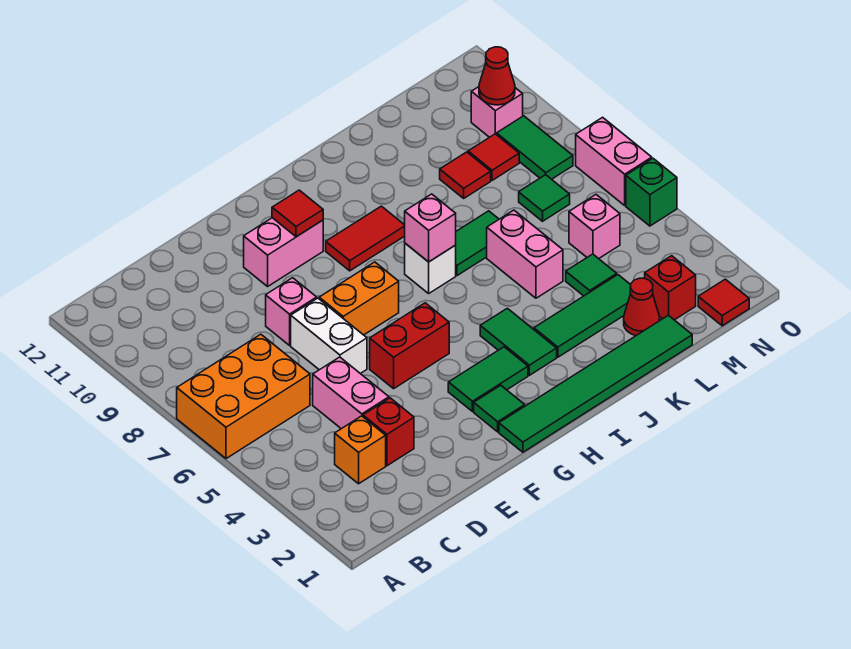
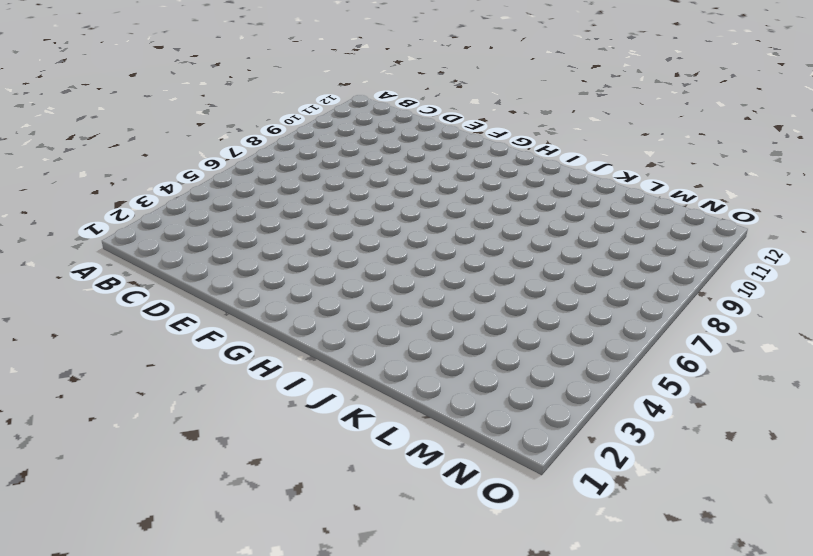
none -> orange brick A6:C7 level 1
none -> orange brick C3 level 1
none -> red brick D3 level 1
none -> pink brick D4:D5 level 1

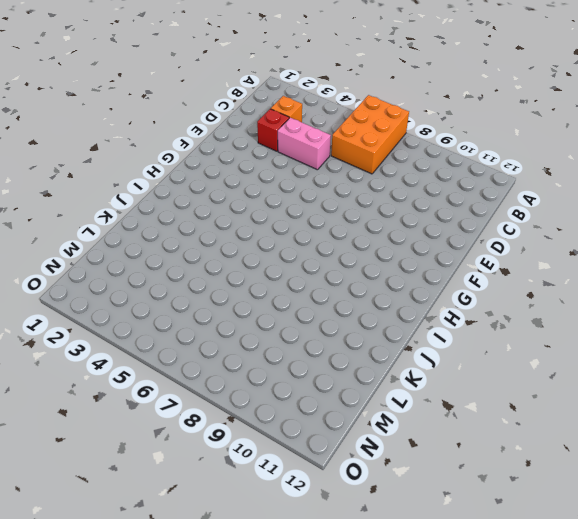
none -> white brick E6:E7 level 1
none -> pink brick E8 level 1
none -> red brick F5:G5 level 1
none -> orange brick F7:G7 level 1

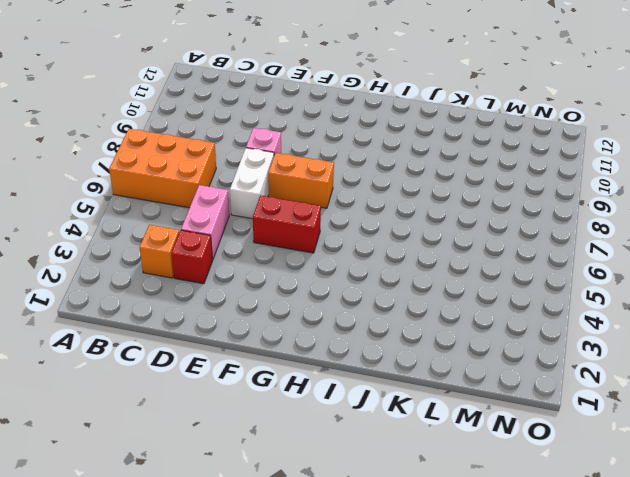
none -> pink brick F10:G10 level 1
none -> green tile G1:L1 level 1
none -> green tile G2 level 1
none -> green tile G3:H3 level 1

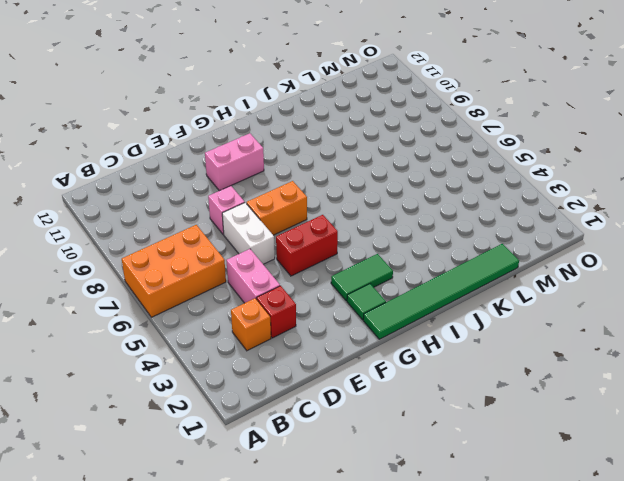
none -> red tile H9:I9 level 1
none -> green tile I3:I4 level 1
none -> white brick I7 level 1
none -> green tile J3:L3 level 1

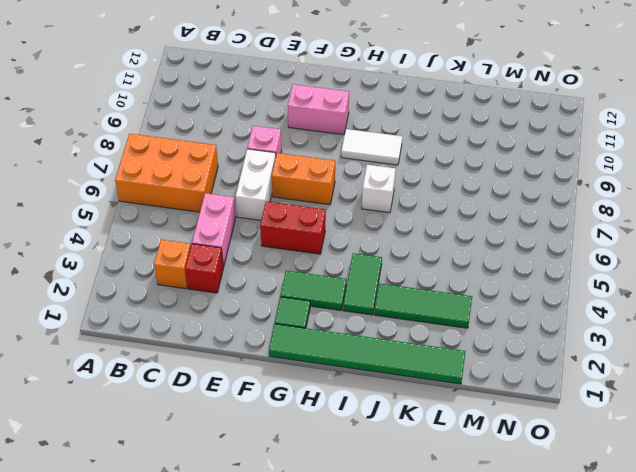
white tile H9:I9 level 1 -> red tile H9:I9 level 1
none -> green tile J7:K7 level 1
none -> pink brick K5:K6 level 1
none -> red cone L2 level 1
none -> green tile L4 level 1

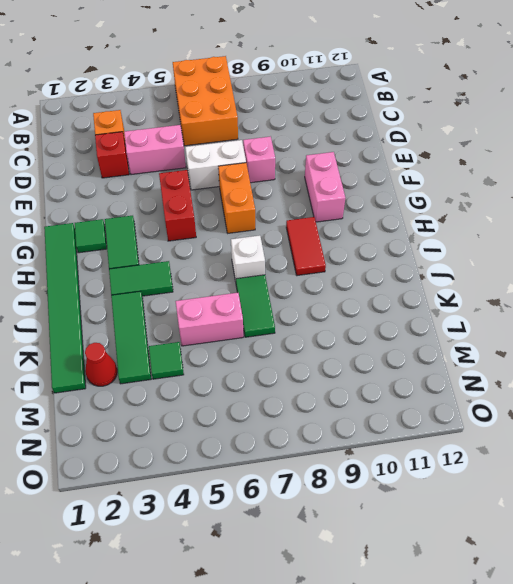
none -> red tile L9 level 1
none -> red brick M2 level 1
none -> pink brick M5 level 1
none -> green tile M7 level 1

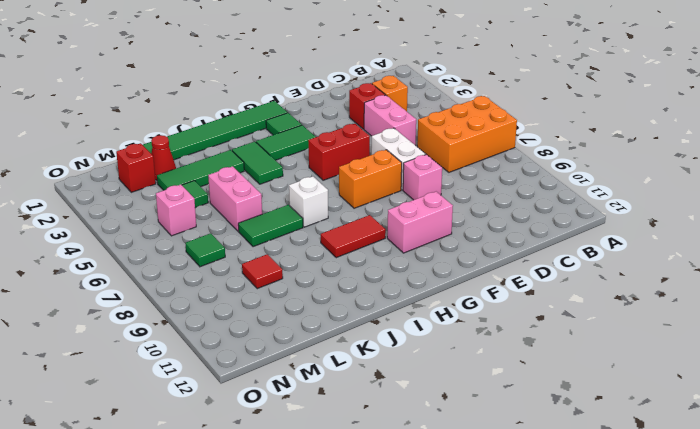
none -> red tile M9 level 1
none -> red tile N1 level 1
none -> green tile N8:N9 level 1
none -> pink brick N10 level 1

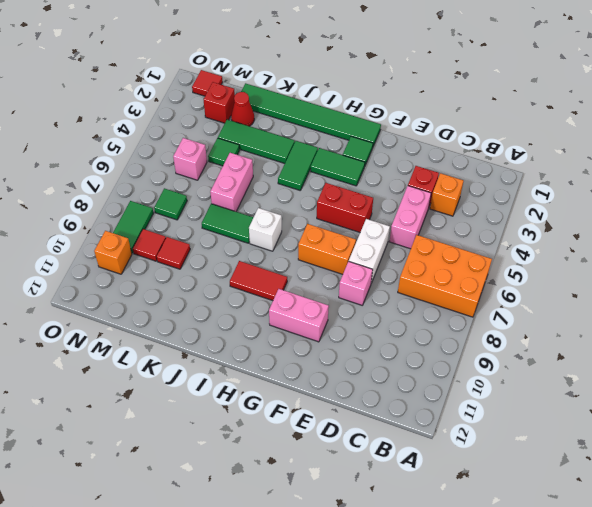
orange brick N10 level 1 -> pink brick N10 level 1
none -> green brick O5 level 1
none -> pink brick O6:O7 level 1
none -> red tile G10 level 2
none -> pink brick I7 level 2

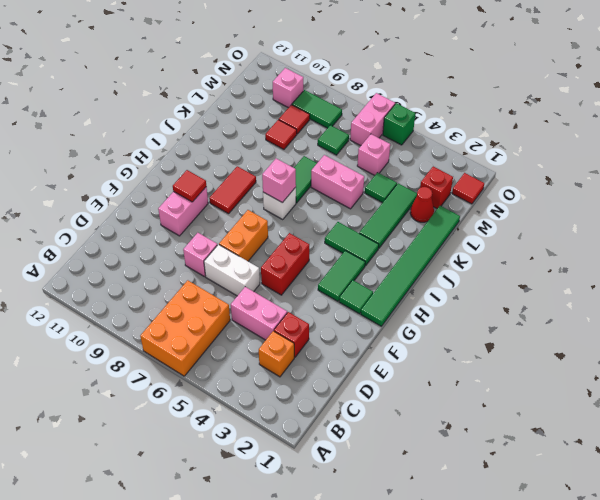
pink brick N6:O6 level 1 -> pink brick O6:O7 level 1
none -> red cone N10 level 2

